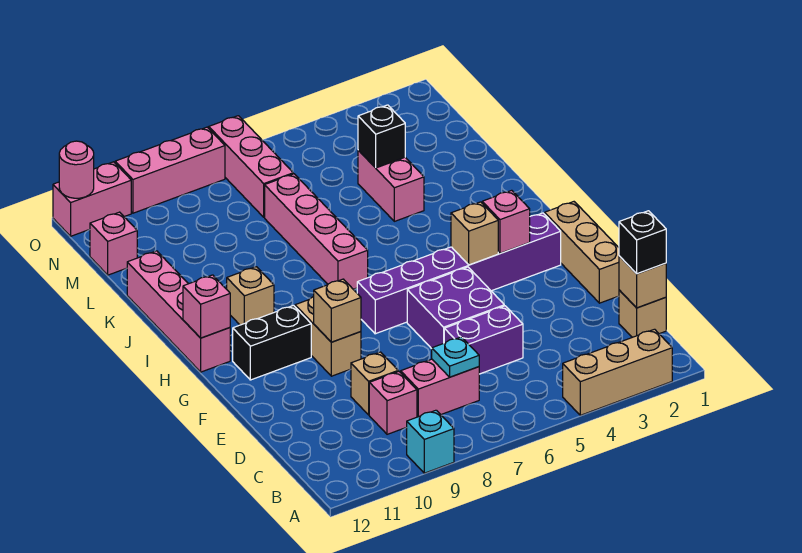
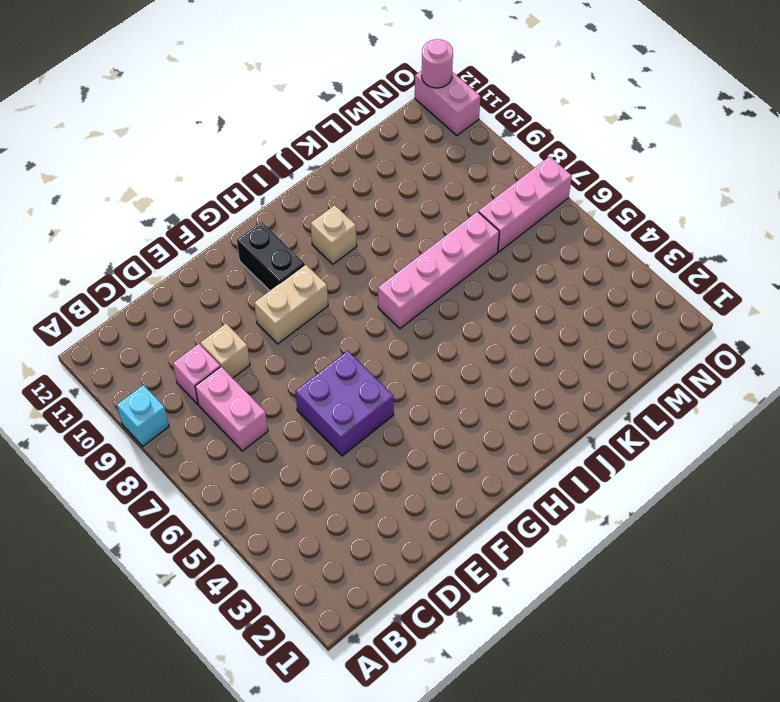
none -> tan brick A2:A4 level 1
none -> tan brick C1 level 1
none -> purple brick D5:D6 level 1

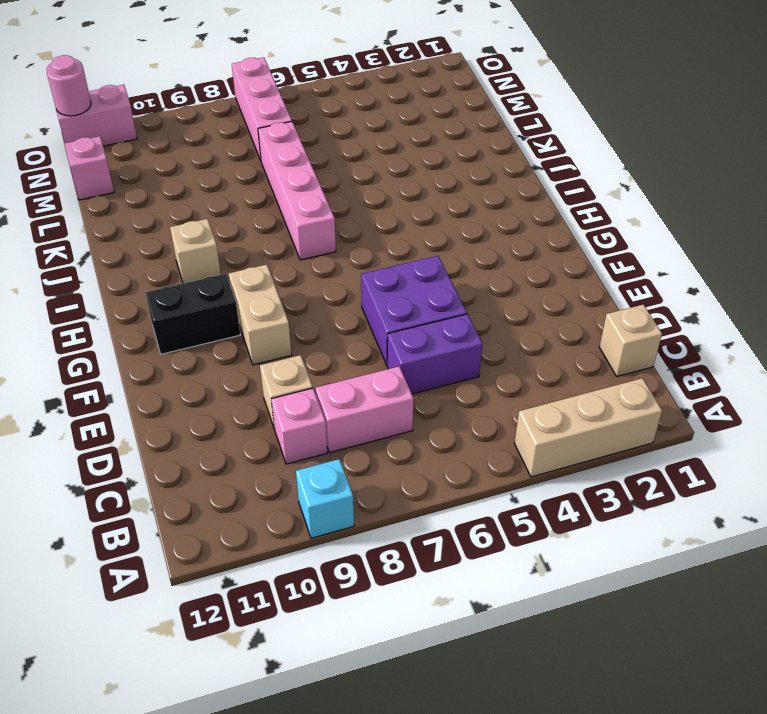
none -> tan brick E1:G1 level 1
none -> purple brick G2:G7 level 1
none -> pink brick H12:K12 level 1

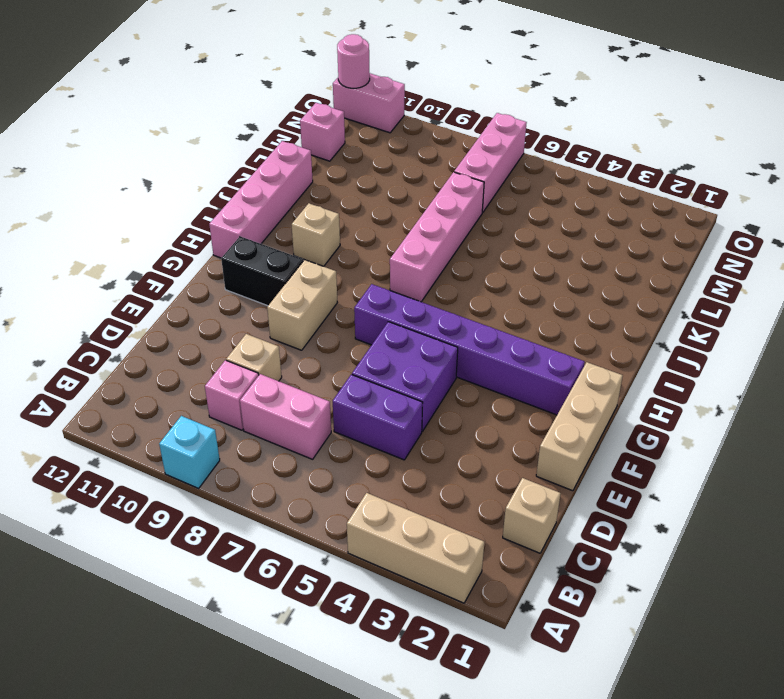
none -> pink brick K4:L4 level 1
none -> pink brick O8:O10 level 1
none -> tan brick C1 level 2

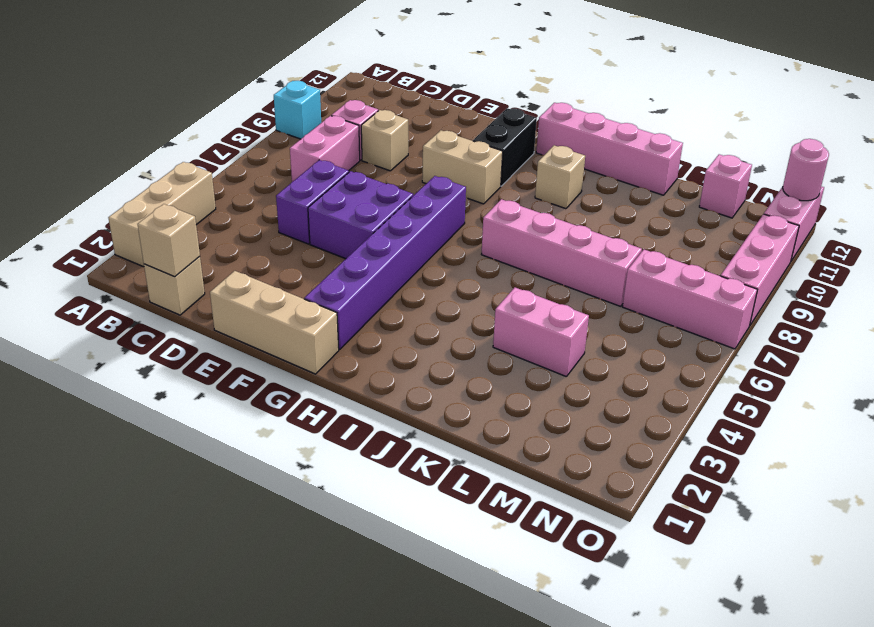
none -> cyan plate C7 level 2
none -> tan brick F9 level 2
none -> pink brick G3 level 2

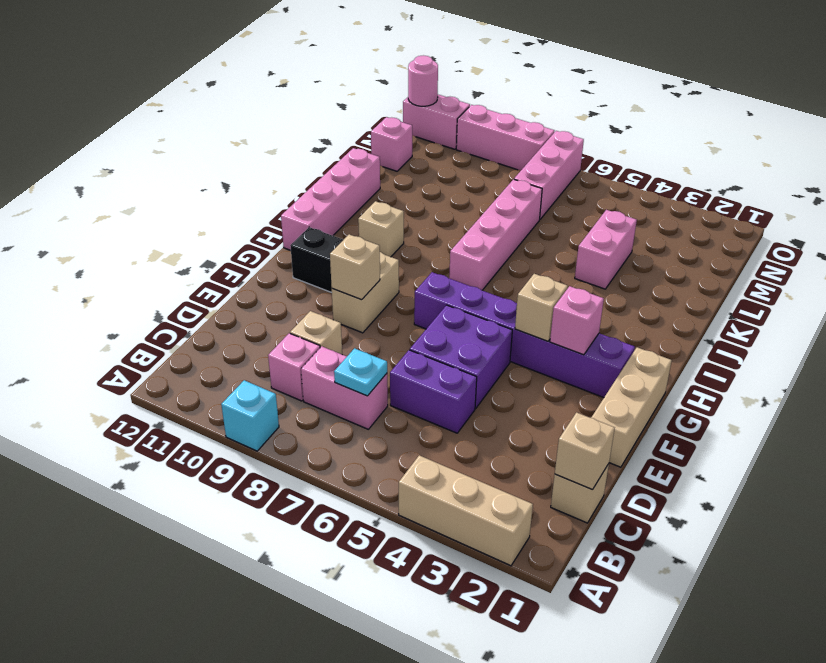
none -> pink brick H12 level 2
none -> black brick L4 level 2
none -> black brick C1 level 3

